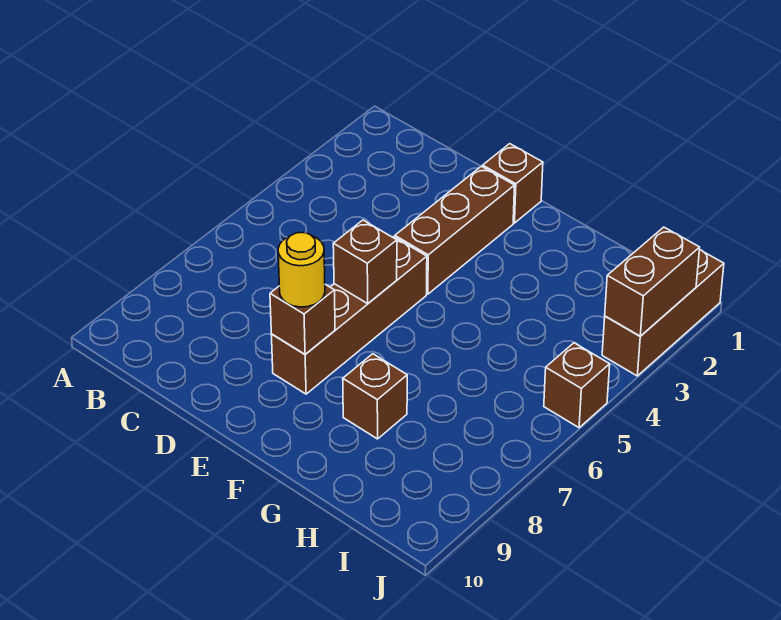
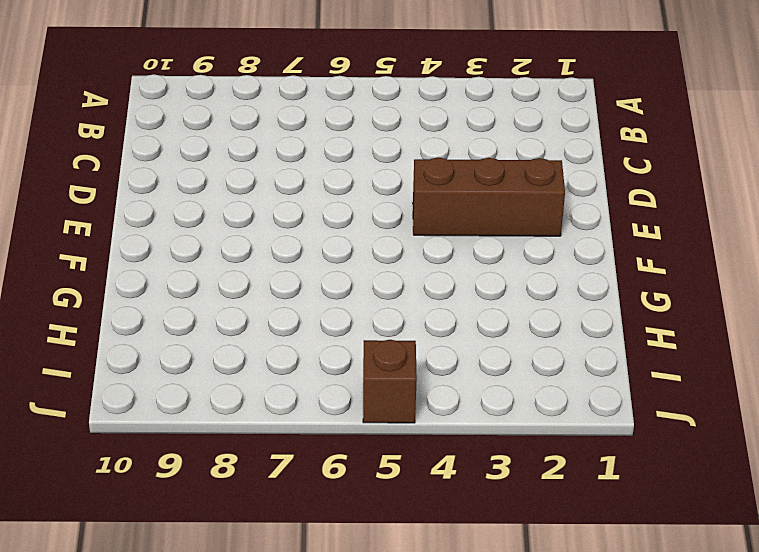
none -> brown brick E1 level 1
none -> brown brick E5:E8 level 1

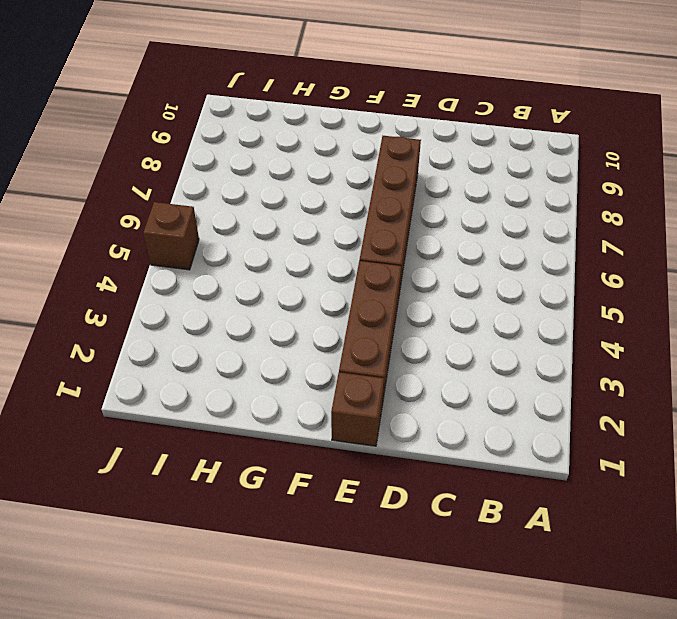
none -> brown brick G8 level 1
none -> brown brick J1:J3 level 1

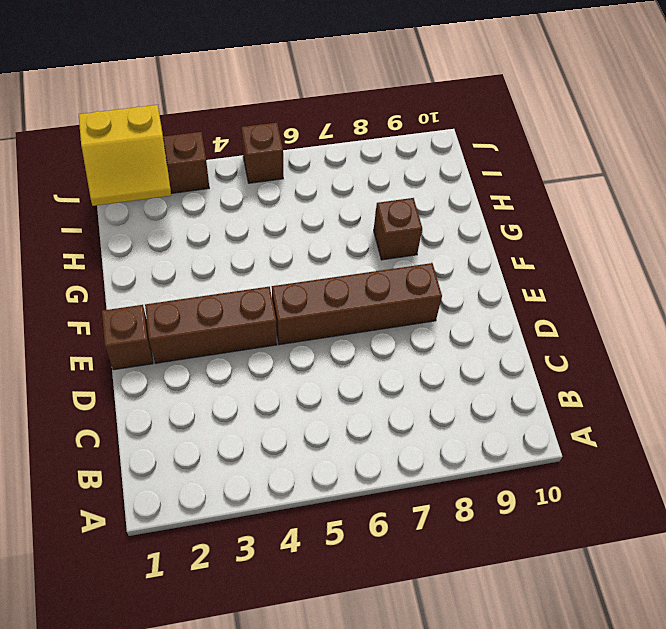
yellow slope I1:J2 level 2 top J -> brown brick J2:J3 level 2
none -> brown brick E6 level 2
none -> brown brick E8 level 2

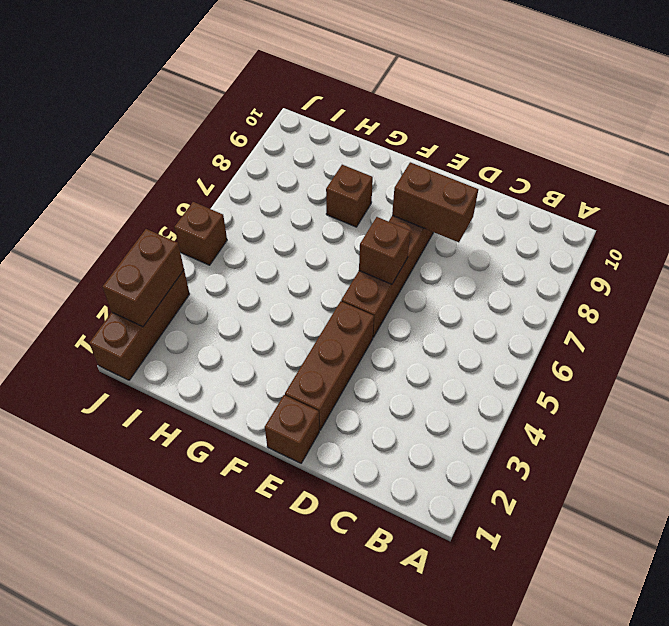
brown brick D8:E8 level 2 -> brown brick E8 level 2
none -> yellow round brick E8 level 3

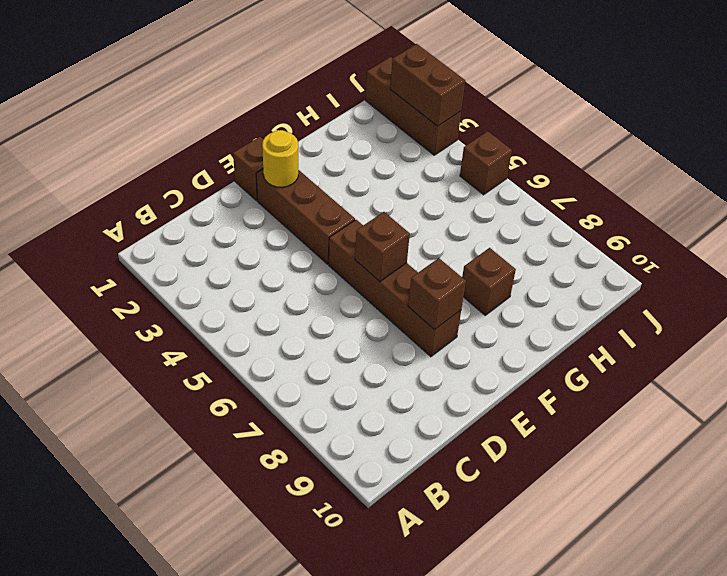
yellow round brick E2 level 2 -> yellow round brick E8 level 3

